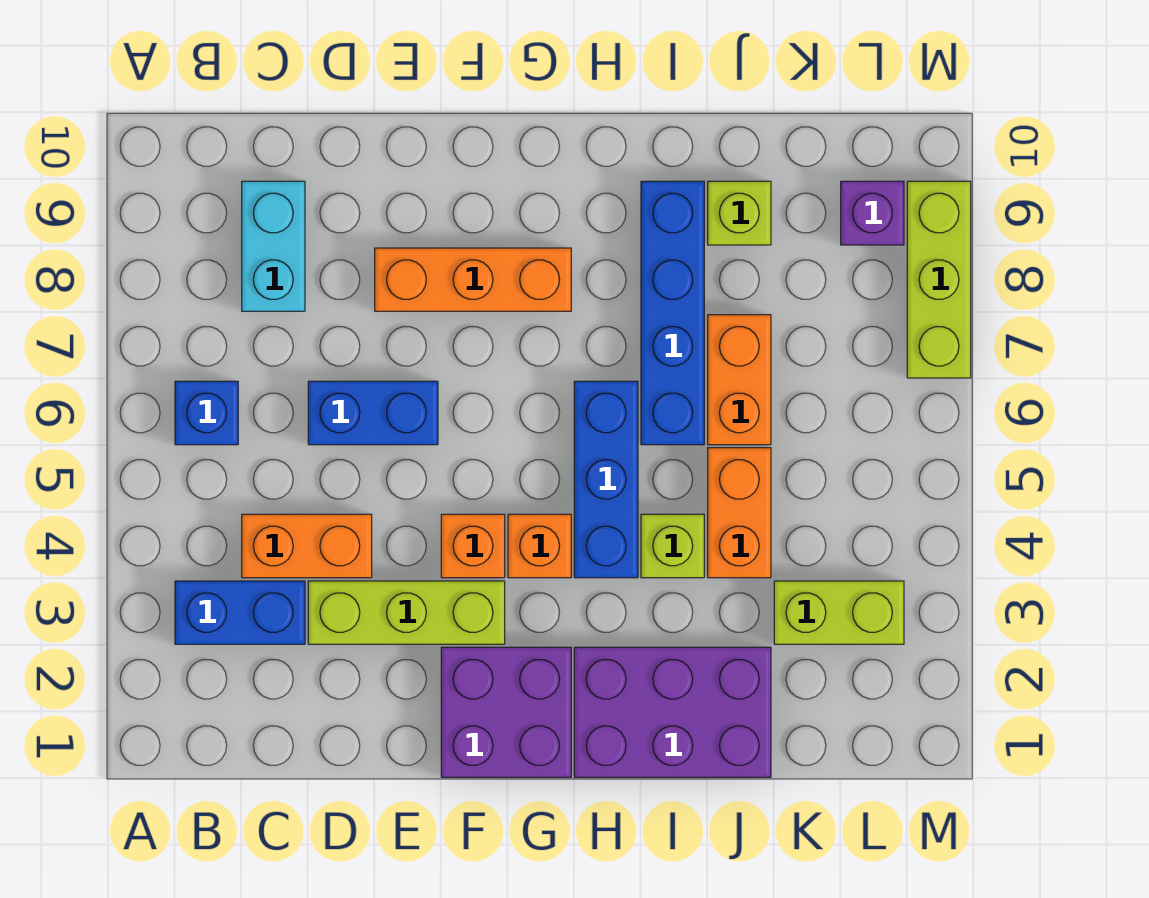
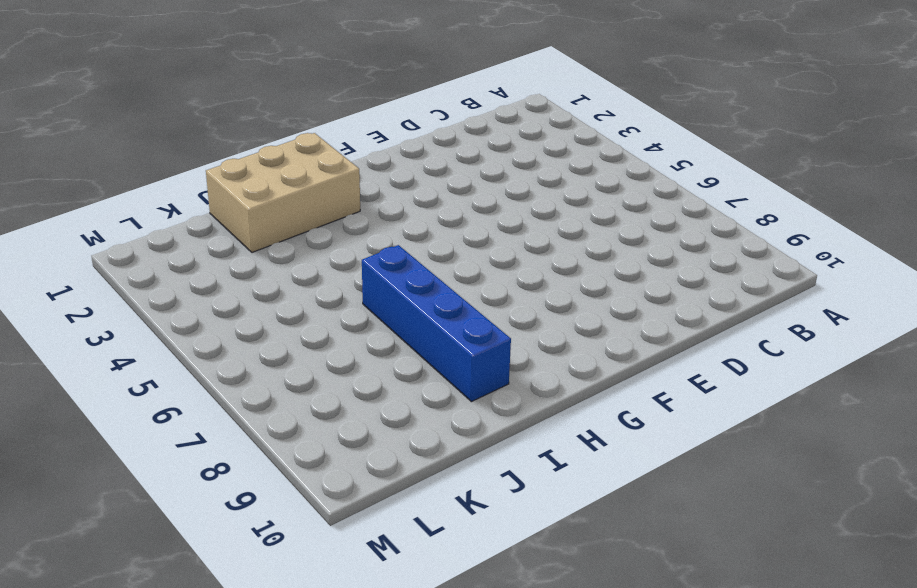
tan brick H1:J2 level 1 -> purple brick H1:J2 level 1
none -> blue brick B3:C3 level 1
none -> blue brick B6 level 1
none -> orange brick C4:D4 level 1

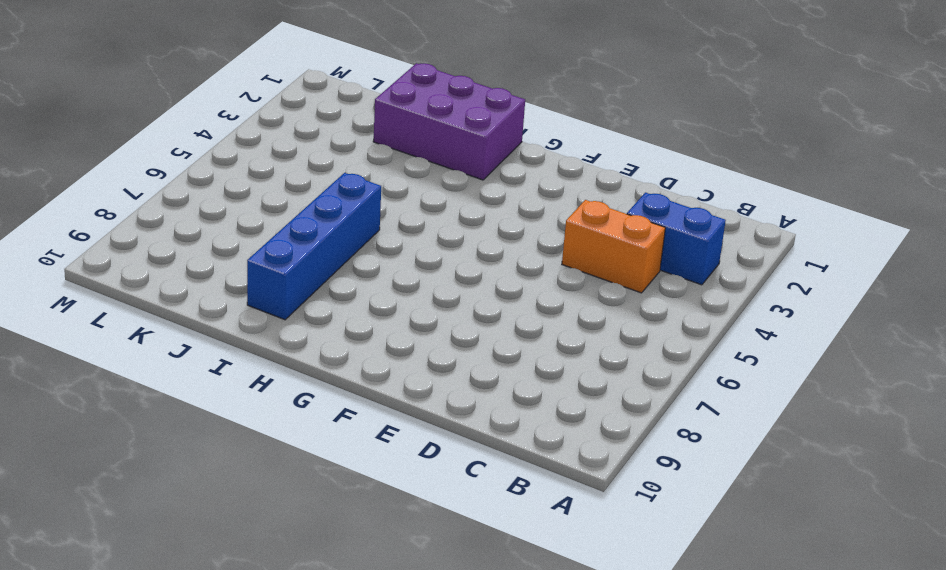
none -> blue brick B6 level 1
none -> cyan brick C8:C9 level 1
none -> lime brick D3:F3 level 1

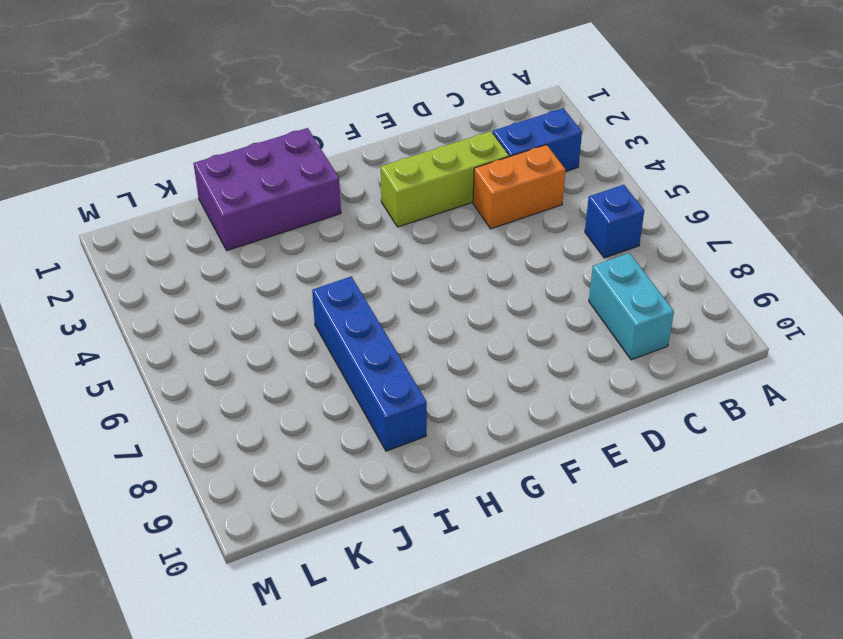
none -> blue brick D6:E6 level 1
none -> orange brick E8:G8 level 1
none -> purple brick F1:G2 level 1

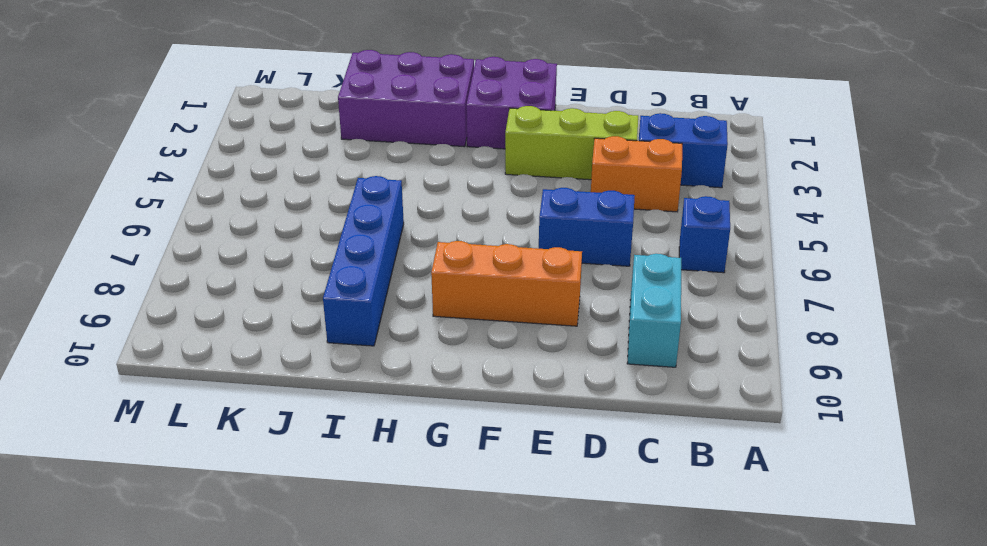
none -> orange brick F4 level 1
none -> orange brick G4 level 1
none -> blue brick H4:H6 level 1

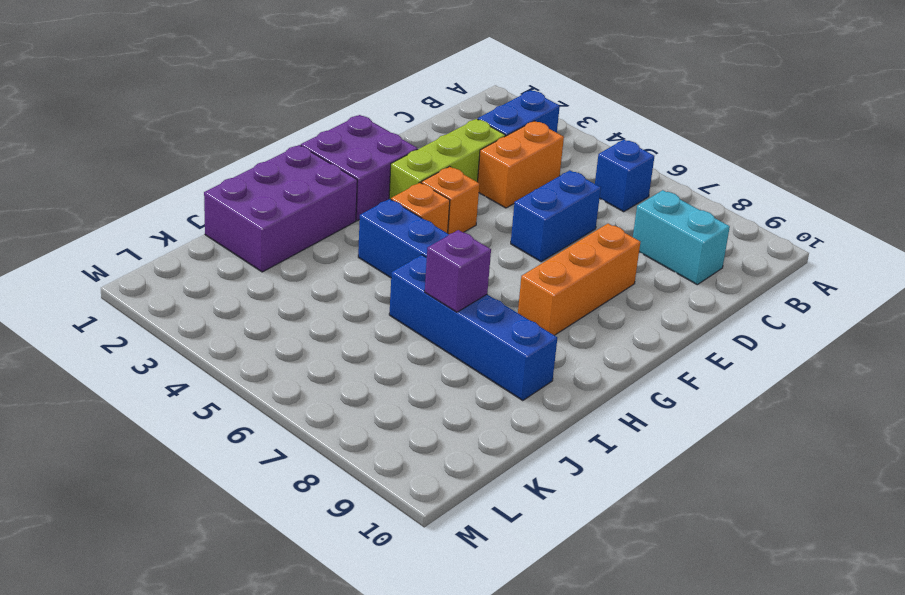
purple brick I7 level 2 -> purple brick L9 level 1
none -> lime brick I4 level 1
none -> orange brick J4:J5 level 1
none -> orange brick J6:J7 level 1

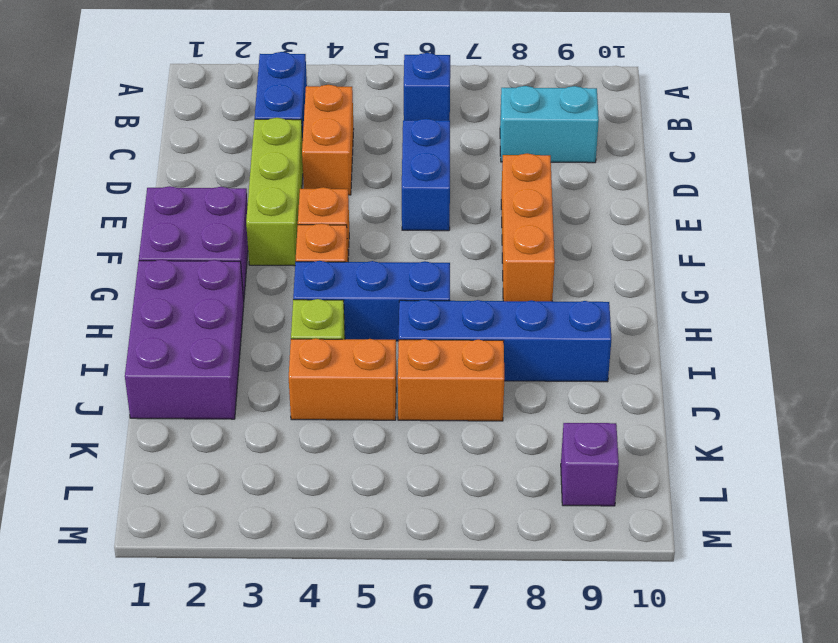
none -> lime brick J9 level 1
none -> lime brick K3:L3 level 1
none -> lime brick M7:M9 level 1

